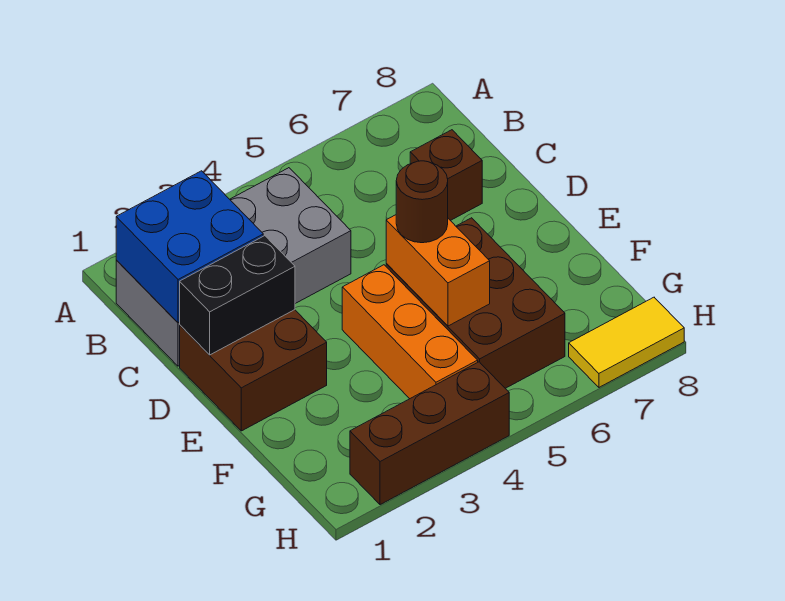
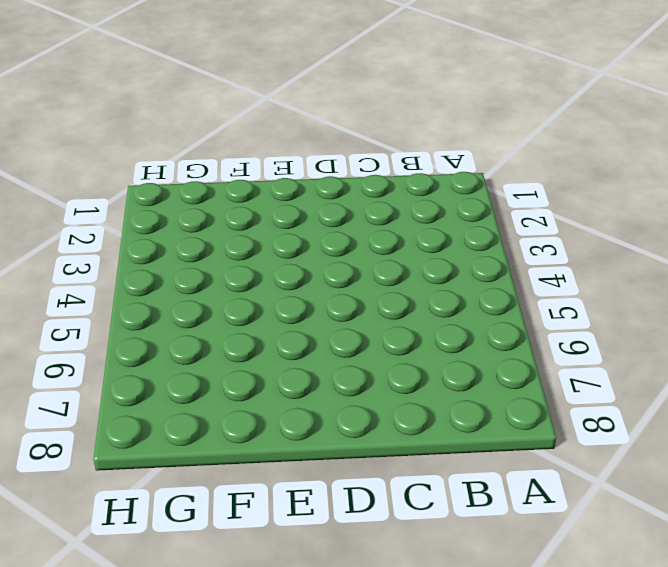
none -> grey brick B1:C4 level 1
none -> brown brick C7 level 1

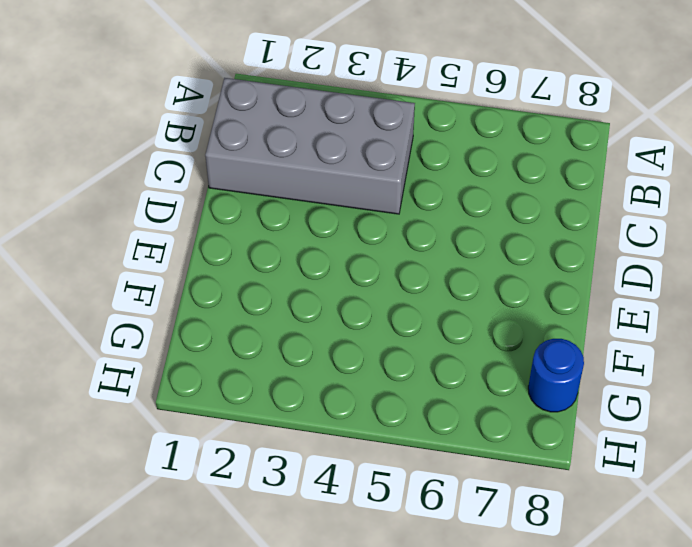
blue round brick G8 level 1 -> none
none -> brown brick C7 level 1
none -> brown brick D1:E2 level 1

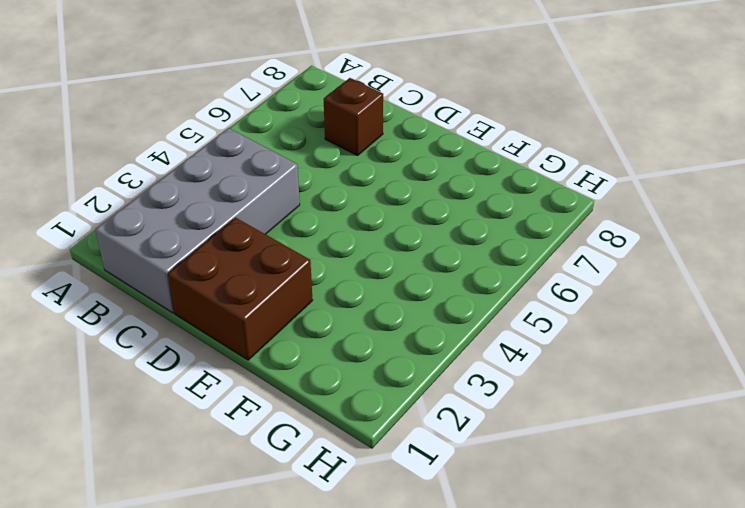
none -> orange brick E4:G4 level 1
none -> brown brick E5:G6 level 1

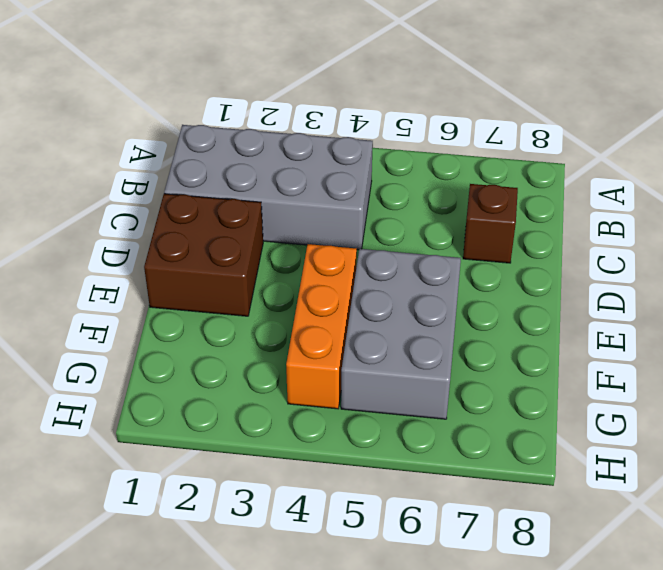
grey brick E5:G6 level 1 -> brown brick E5:G6 level 1
none -> brown brick H2:H4 level 1
none -> yellow tile H7:H8 level 1

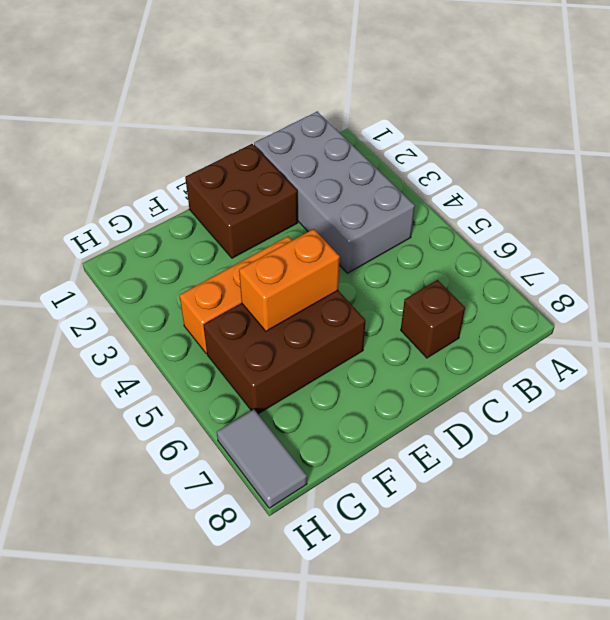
grey tile H7:H8 level 1 -> yellow tile H7:H8 level 1
none -> brown brick H2:H4 level 1
none -> blue brick B1:C2 level 2

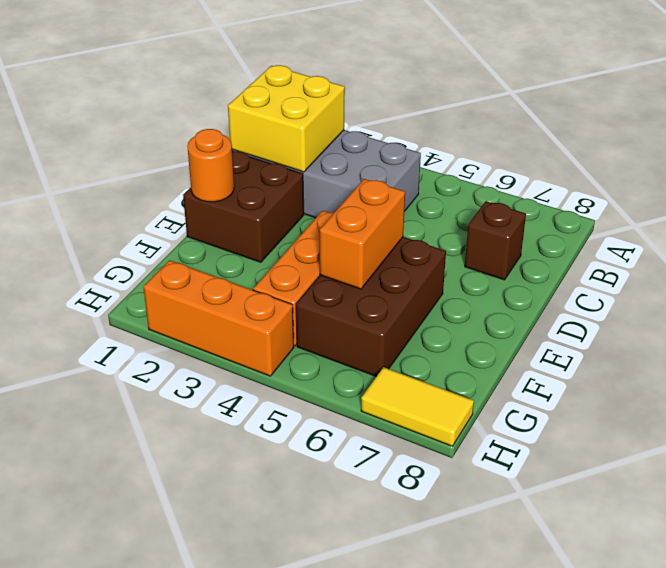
yellow brick B1:C2 level 2 -> blue brick B1:C2 level 2
orange round brick E1 level 2 -> none
orange brick H2:H4 level 1 -> brown brick H2:H4 level 1
none -> black brick D1:D2 level 2
none -> brown round brick E5 level 3

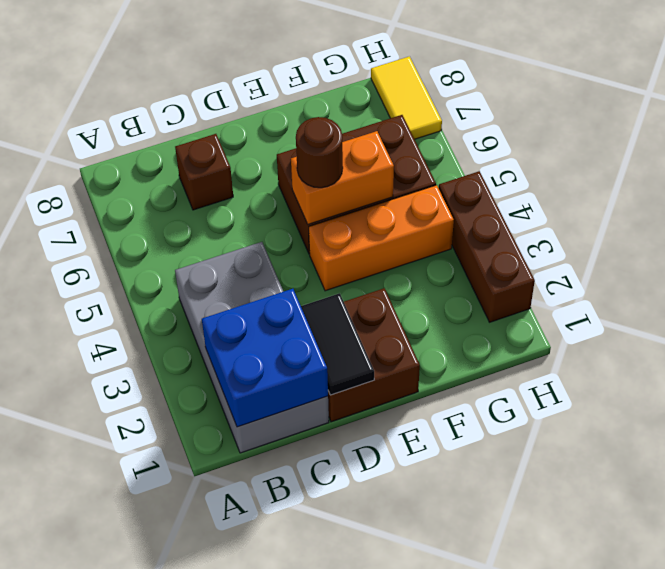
black tile D1:D2 level 2 -> black brick D1:D2 level 2

